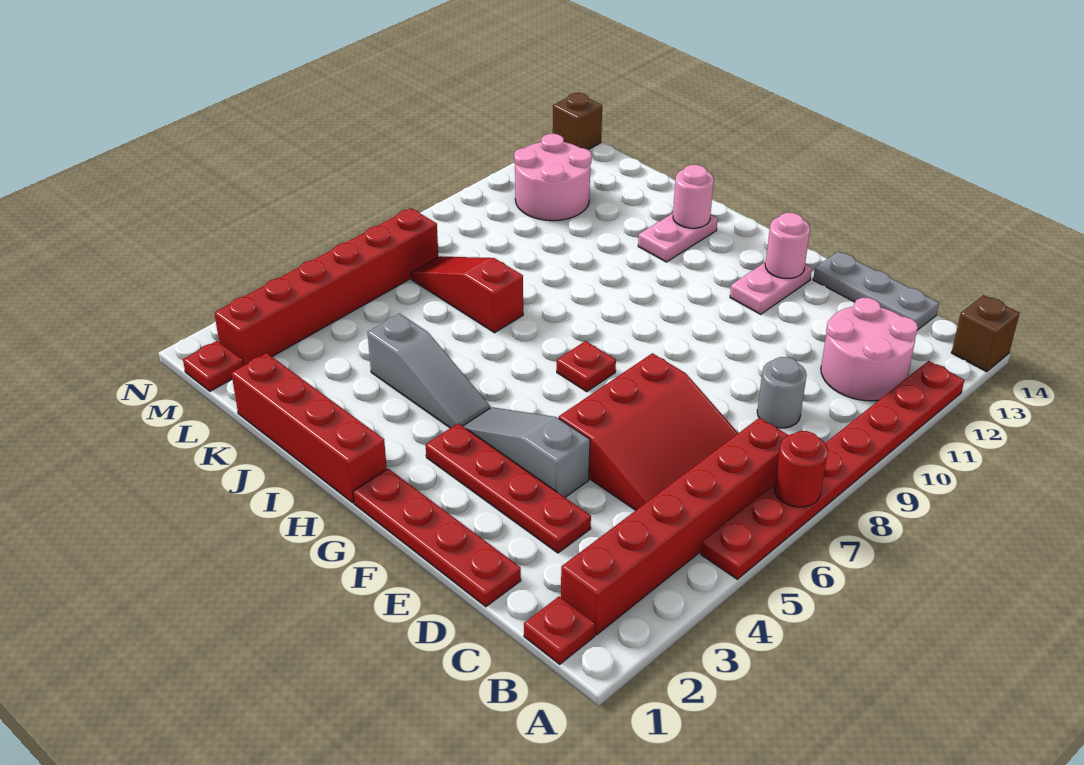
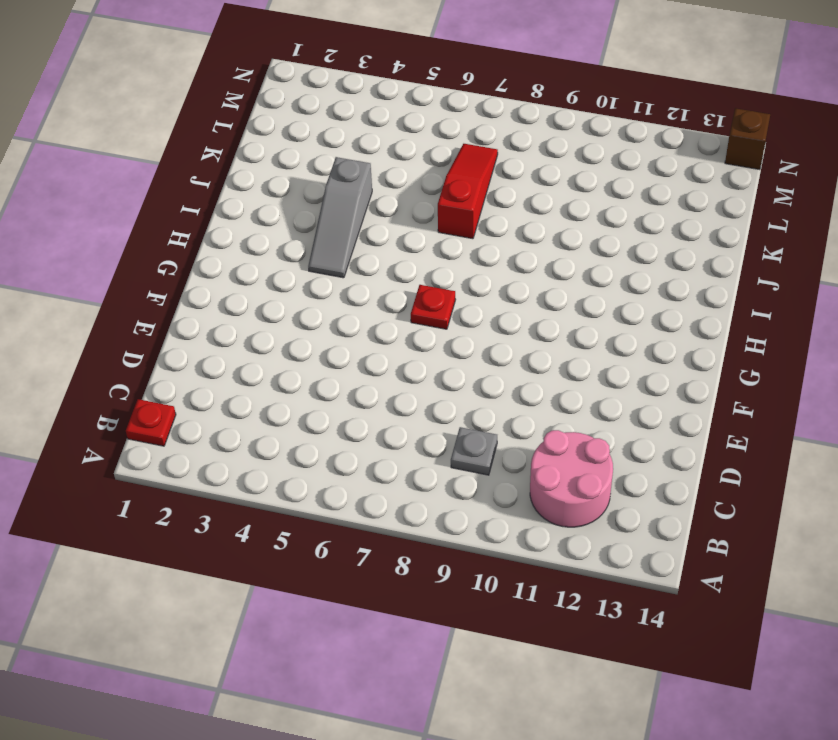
grey plate C9 level 1 -> grey round brick C9 level 1
none -> red plate A5:A12 level 1
none -> brown brick A14 level 1
none -> red brick B2:B7 level 1

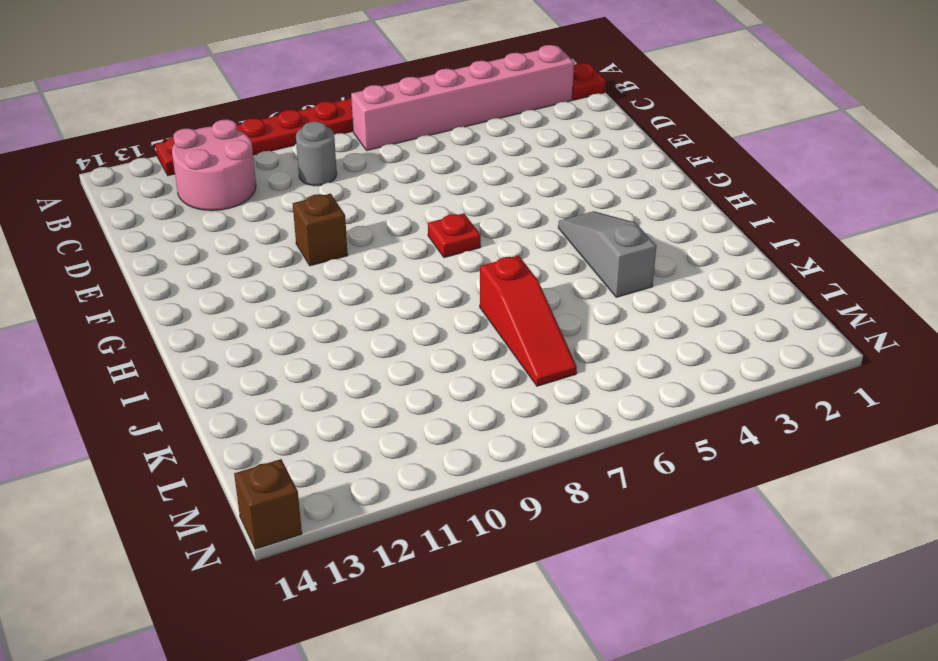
pink brick B2:B7 level 1 -> red brick B2:B7 level 1
brown brick F10 level 1 -> brown brick A14 level 1
none -> red slope C5:E7 level 1 top E
none -> grey plate C14:E14 level 1
none -> red plate D1:G1 level 1

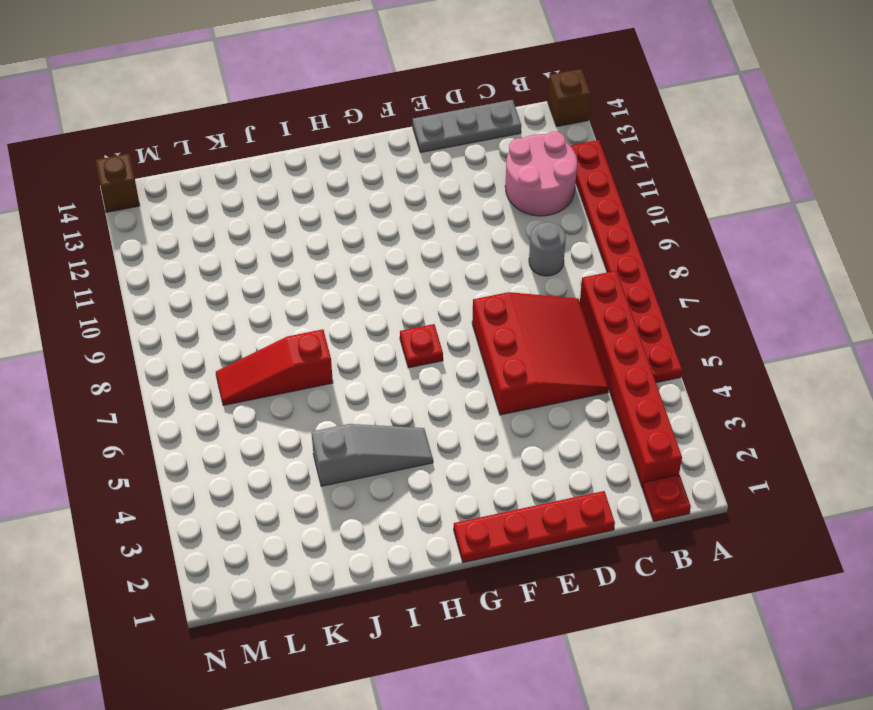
none -> red plate D3:G3 level 1
none -> grey slope E4:G4 level 1 top E
none -> pink plate F12:F13 level 1

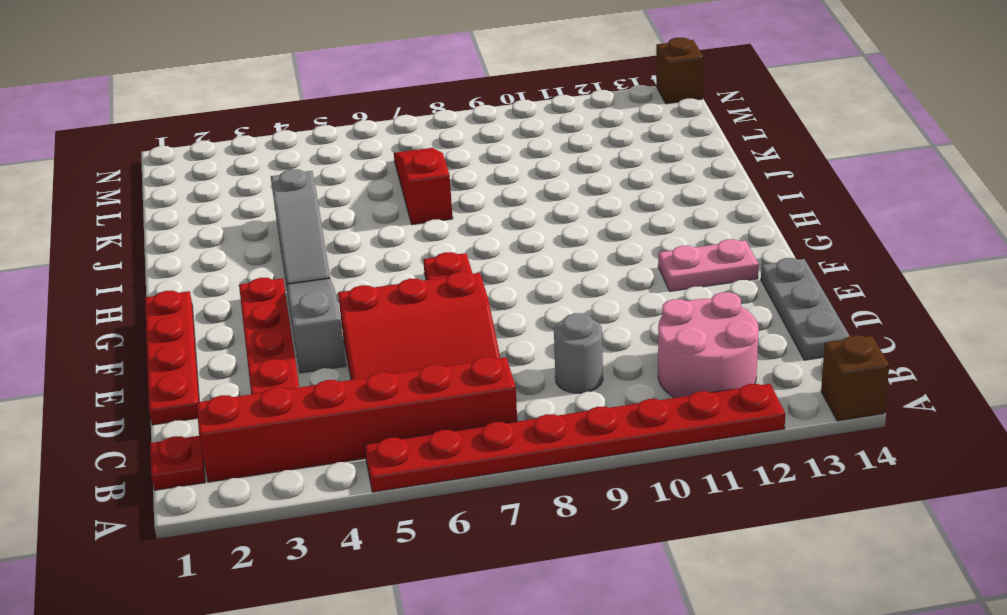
none -> red brick H1:K1 level 1
none -> pink plate I12:I13 level 1
none -> pink round brick L11:M12 level 1

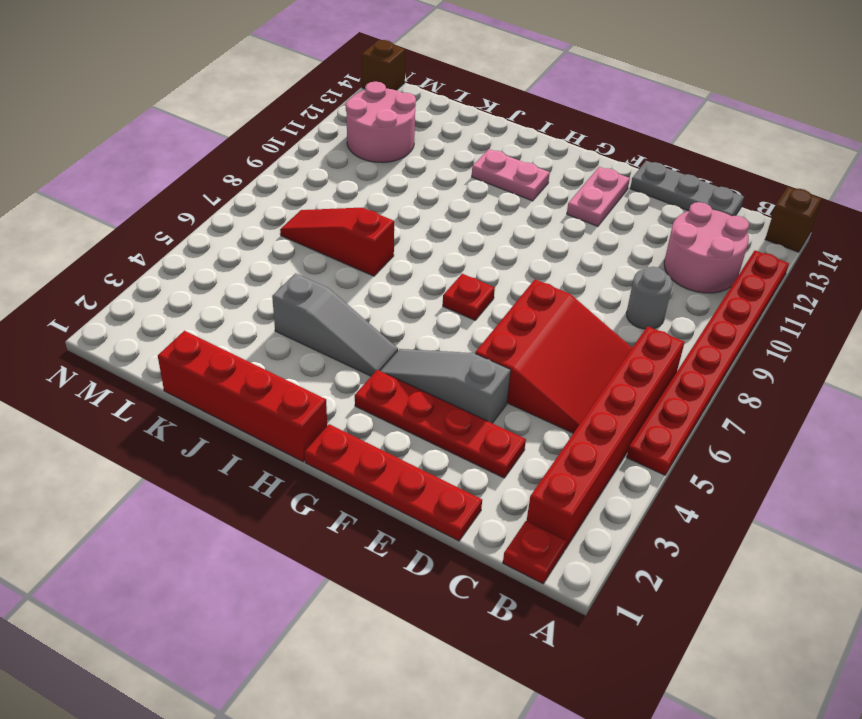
pink plate H12:I12 level 1 -> pink plate I12:I13 level 1
none -> red plate M1 level 1
none -> red brick M2:M7 level 1
none -> red round brick A7 level 2

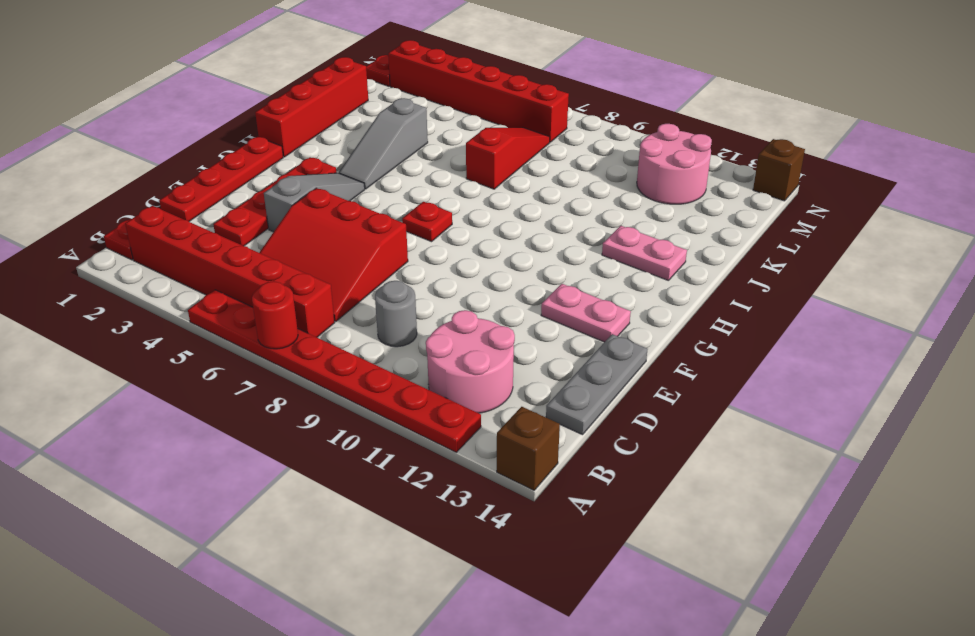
none -> pink round brick F13 level 2
none -> pink round brick I13 level 2

